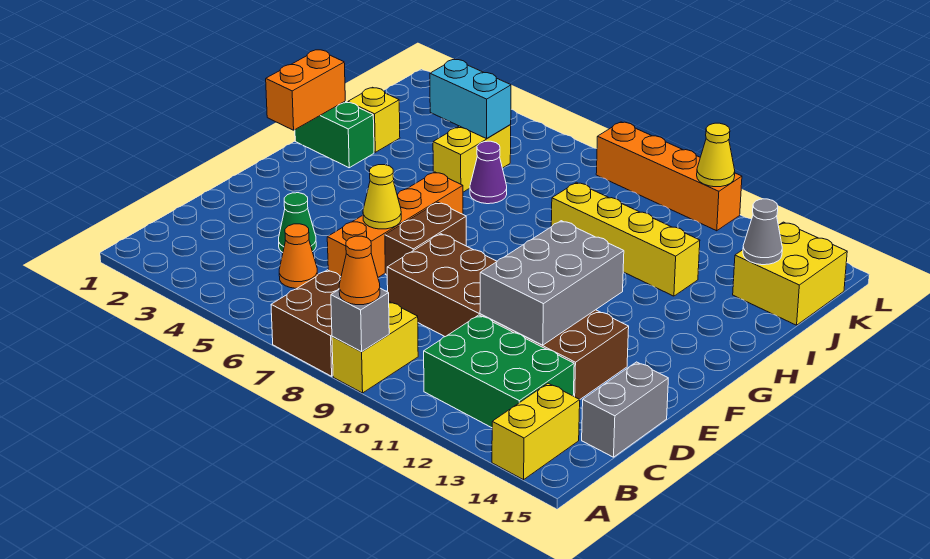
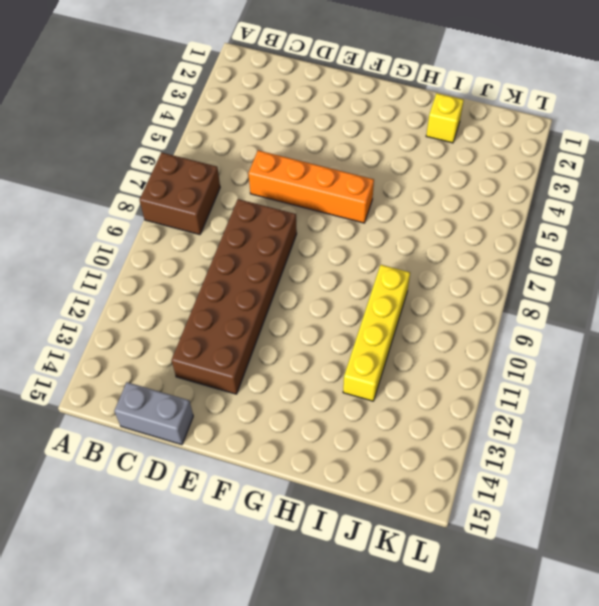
none -> yellow brick A9:B9 level 1
none -> yellow brick A14:B14 level 1
none -> green brick B11:C13 level 1

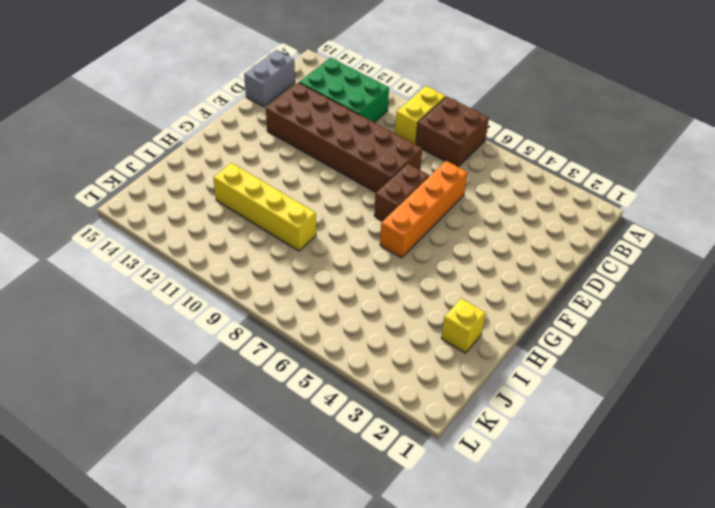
none -> yellow brick A14:B14 level 1
none -> orange cone C5 level 1
none -> green cone D4 level 1

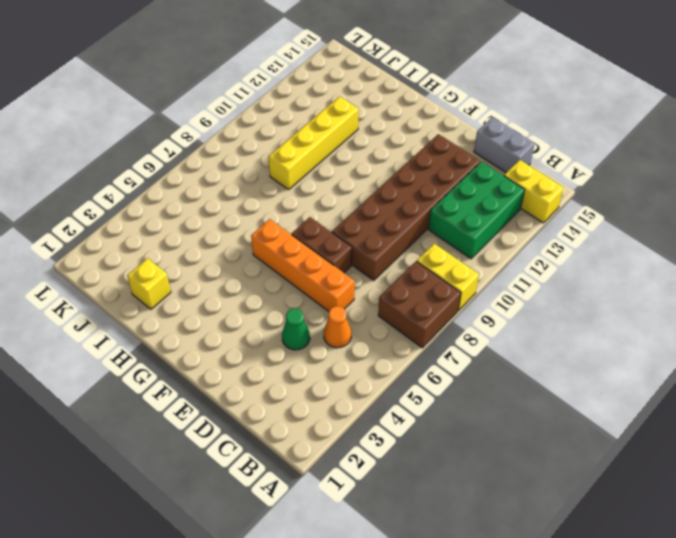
none -> green brick H1:H2 level 1
none -> yellow brick I5:J5 level 1
none -> purple cone I6 level 1

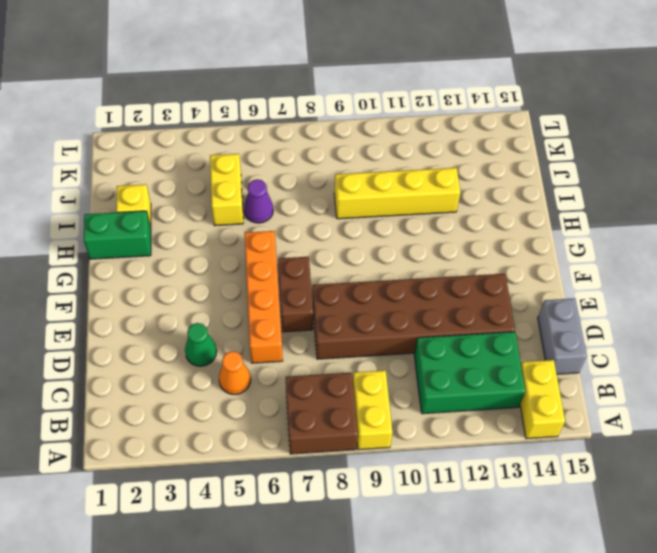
none -> yellow brick J14:K15 level 1
none -> orange brick L8:L11 level 1
none -> grey brick A9 level 2

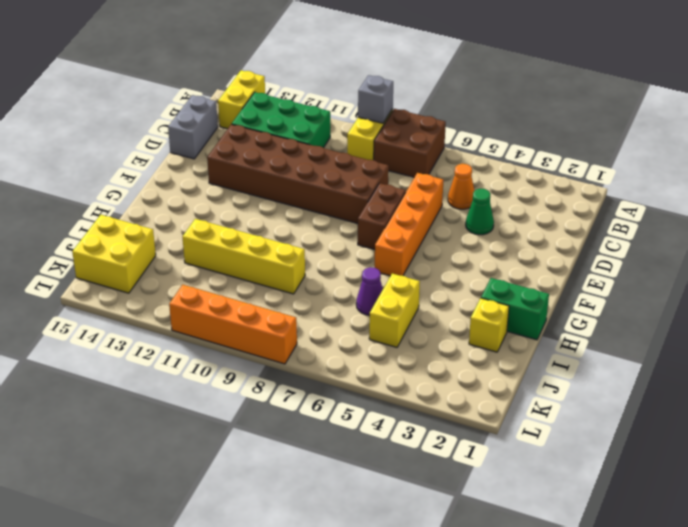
none -> grey brick D11:F12 level 2
none -> yellow cone E6 level 2
none -> orange brick G1:H1 level 2

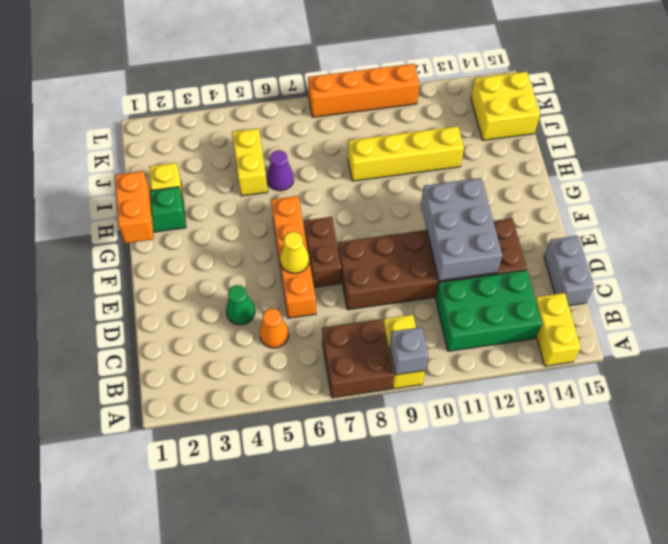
none -> cyan brick J4:J5 level 2
none -> grey cone J14 level 2
none -> yellow cone L11 level 2

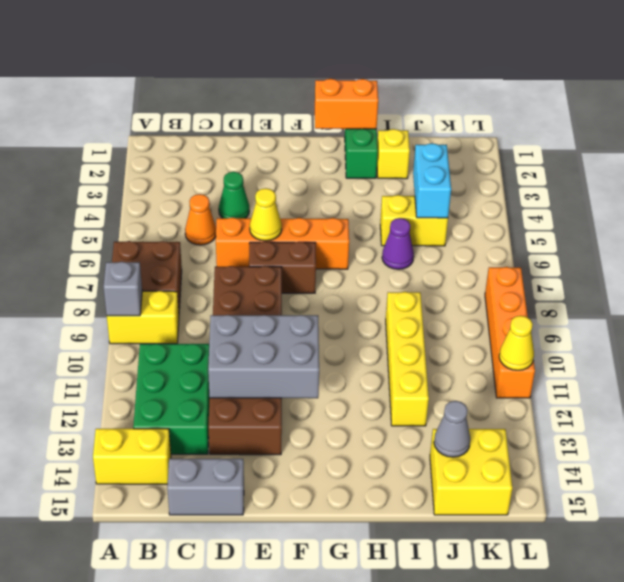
none -> orange cone A9 level 3

